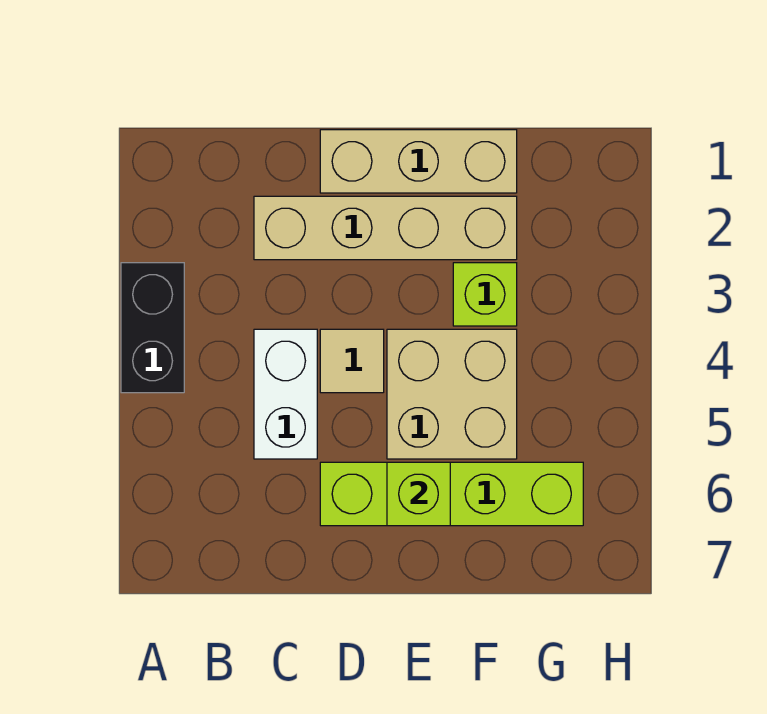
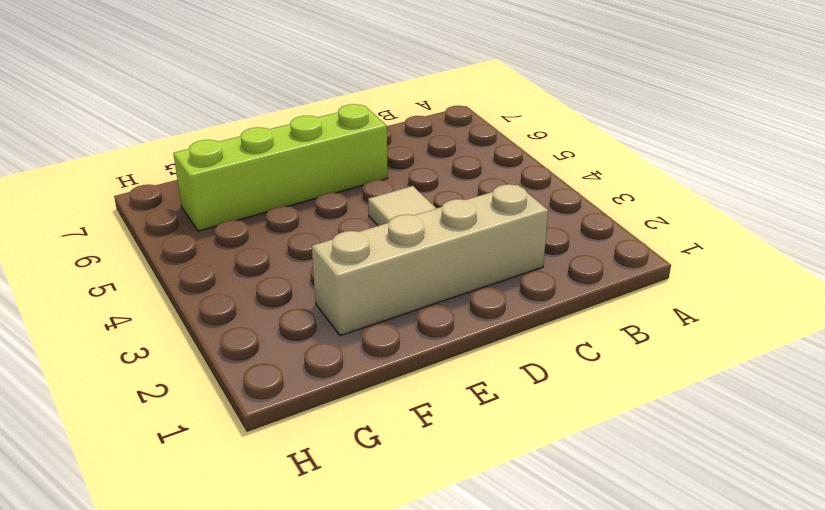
none -> black brick A3:A4 level 1
none -> white brick C4:C5 level 1

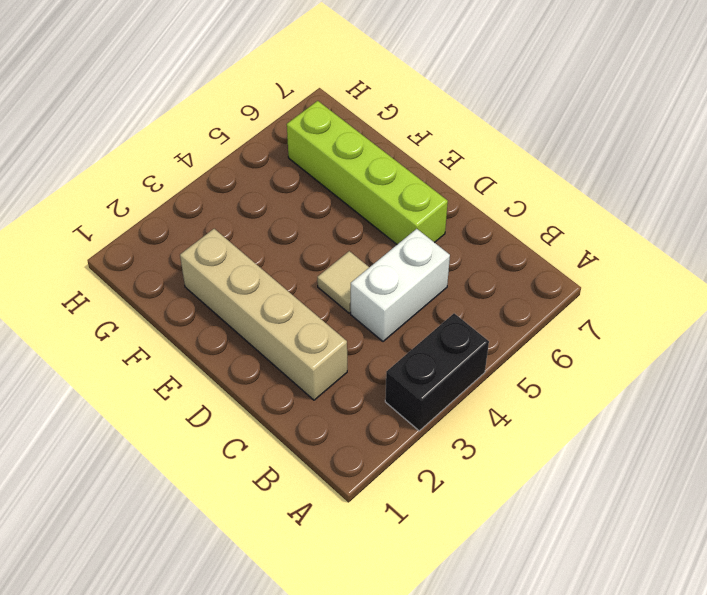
none -> tan brick D1:F1 level 1
none -> tan brick E4:F5 level 1

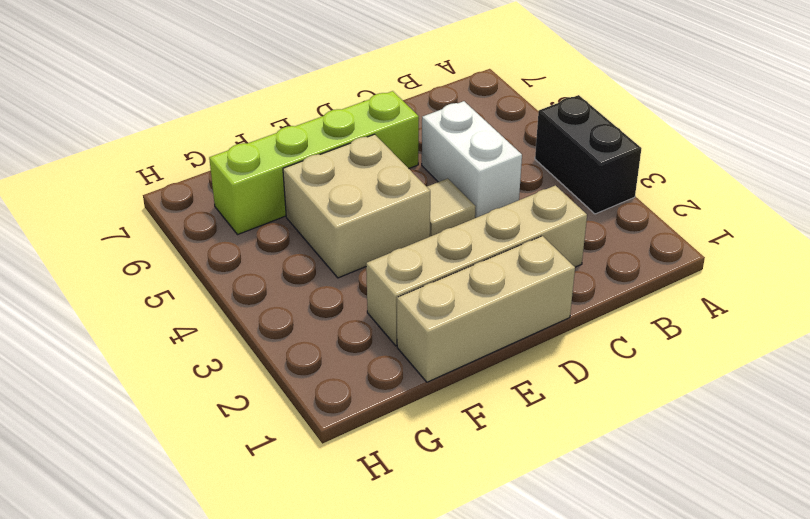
none -> lime brick F3 level 1
none -> lime brick E6 level 2

